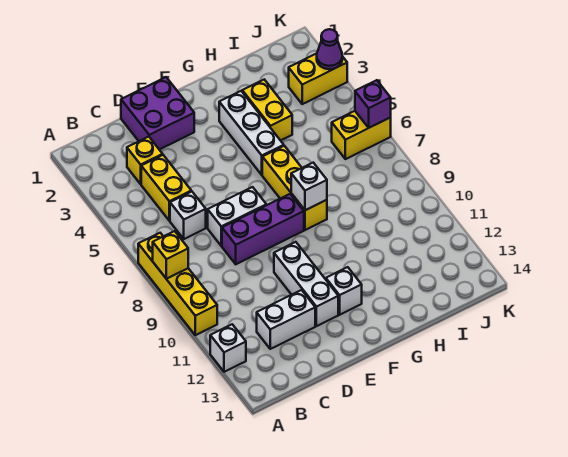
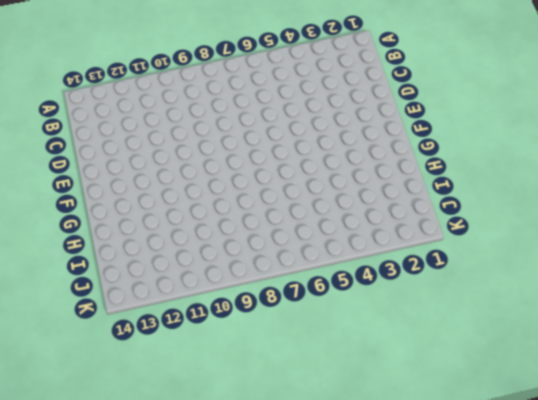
none -> yellow brick A7:A10 level 1
none -> white brick A12 level 1
none -> yellow brick C3 level 1

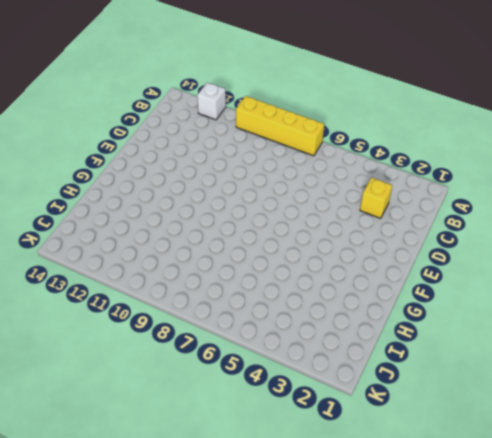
none -> yellow brick C4:C5 level 1
none -> white brick C6 level 1
none -> white brick C12:D12 level 1

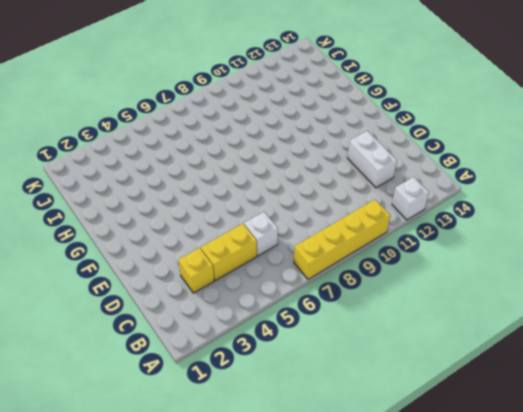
none -> purple brick D1:E2 level 1
none -> white brick D7:E7 level 1
none -> purple brick D8:F8 level 1

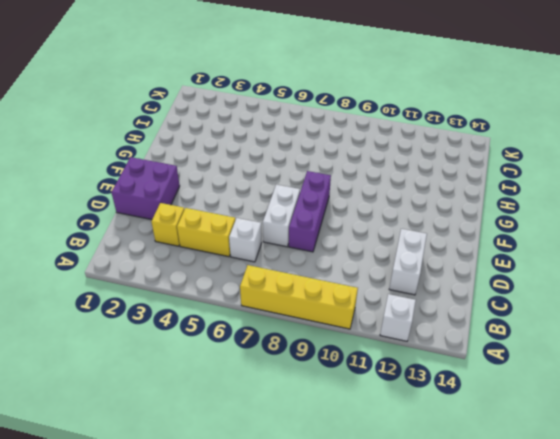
none -> white brick E10:E12 level 1
none -> white brick F12 level 1
none -> white brick G3:G5 level 1

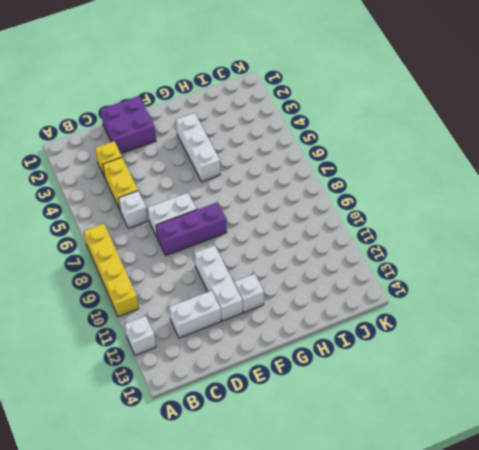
none -> yellow brick G6:G8 level 1
none -> yellow brick H3:H4 level 1
none -> yellow brick J3:K3 level 1

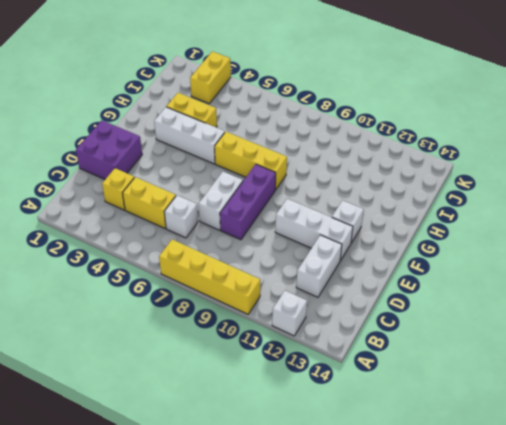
none -> yellow brick J6:K6 level 1
none -> yellow brick A8 level 2
none -> white brick G8 level 2

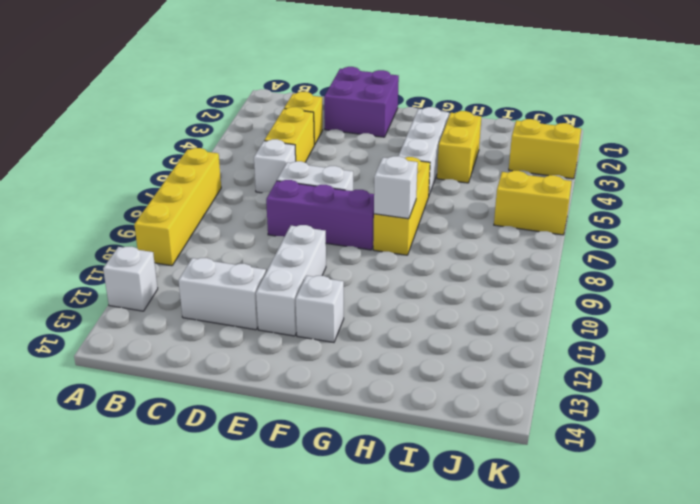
none -> yellow brick A8 level 2
none -> purple cone K3 level 2
none -> purple brick K6 level 2

